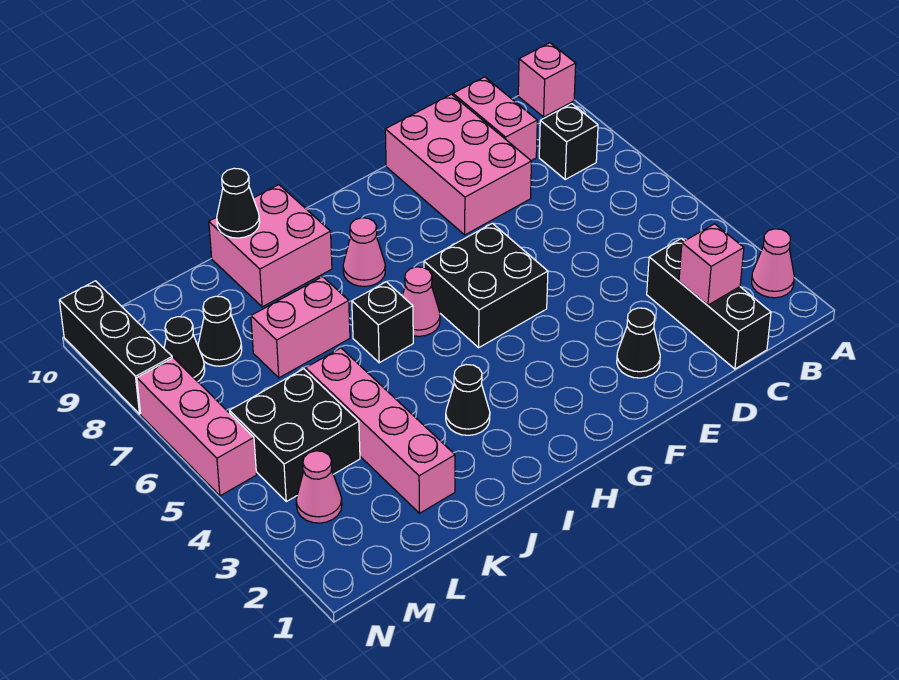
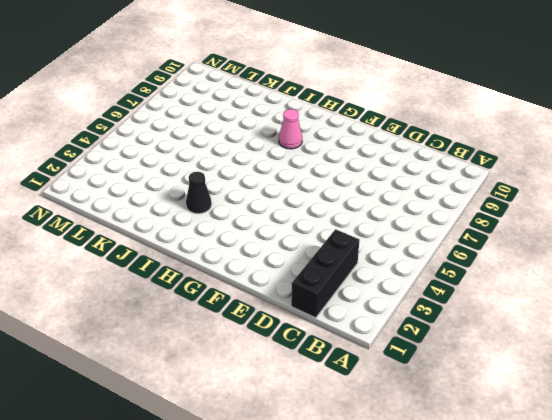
none -> pink cone A2 level 1
none -> pink brick A10 level 1
none -> black brick B8 level 1

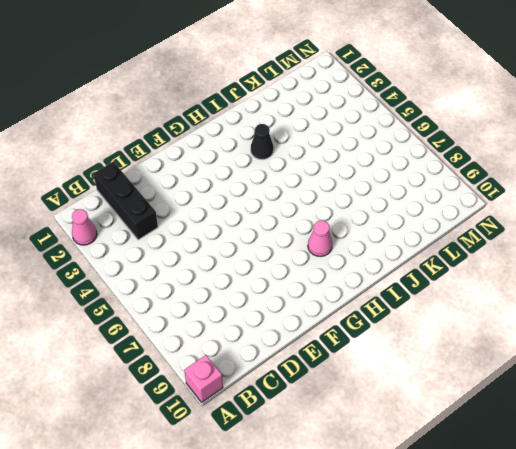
none -> black brick B8 level 1
none -> pink brick C9:C10 level 1
none -> pink brick D8:E10 level 1

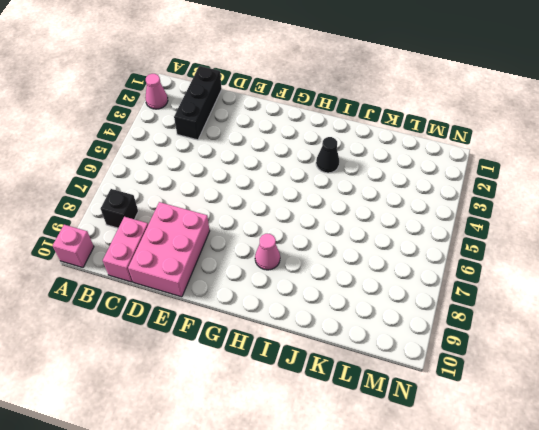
none -> black cone E2 level 1
none -> black brick F5:G6 level 1
none -> pink cone H6 level 1

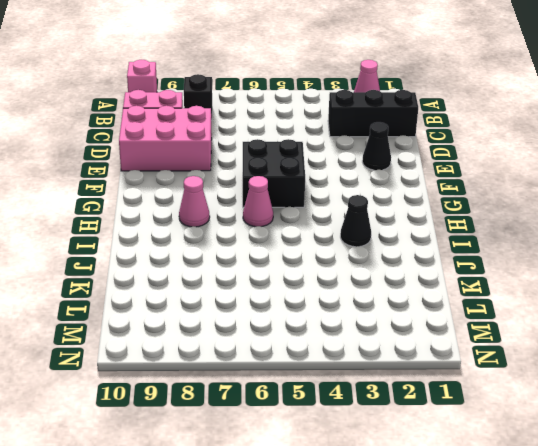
none -> black brick I6 level 1
none -> pink brick I9:J10 level 1
none -> pink brick J7:K7 level 1

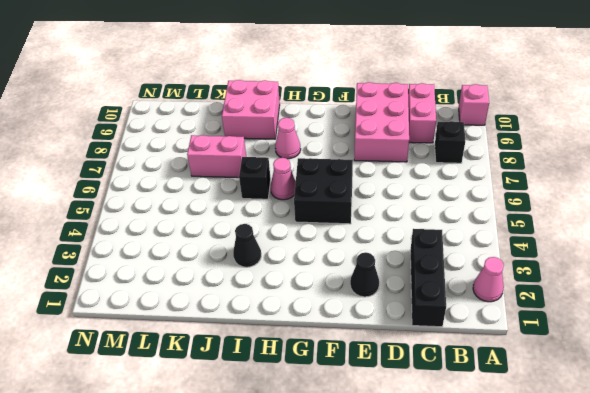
none -> pink brick K2:K5 level 1
none -> black brick L4:M5 level 1
none -> black cone L8 level 1

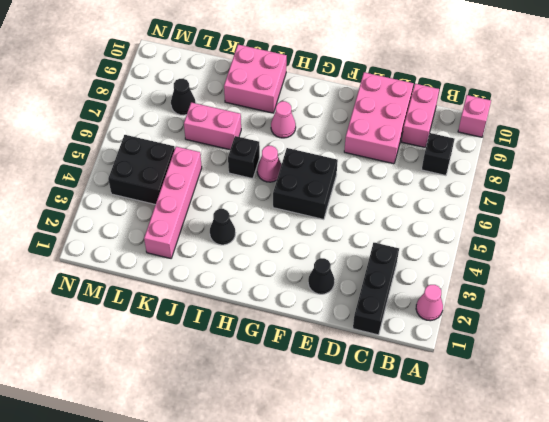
none -> pink cone M3 level 1
none -> black cone M8 level 1
none -> pink brick N5:N7 level 1

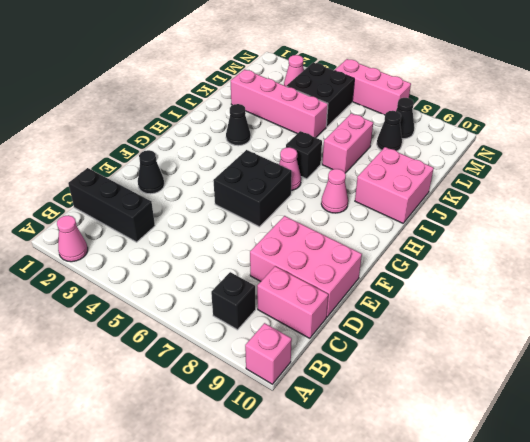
none -> black brick N8:N10 level 1
none -> pink brick C2 level 2
none -> black cone J10 level 2

